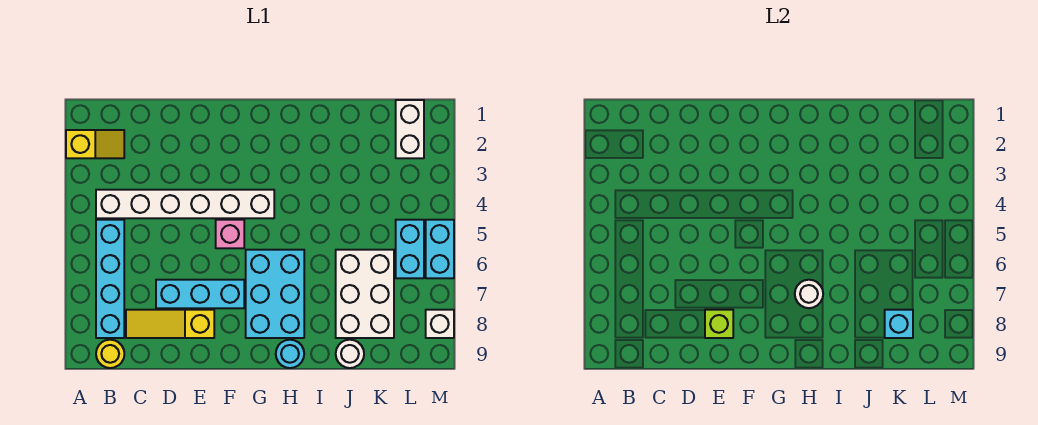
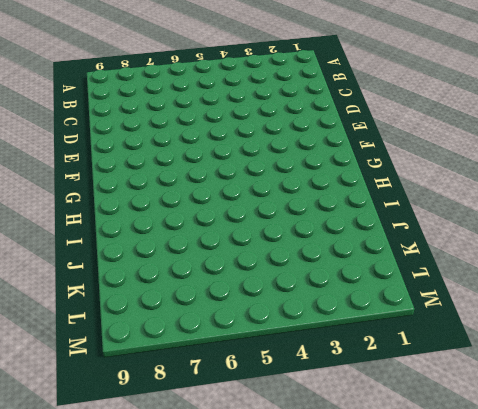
none -> yellow slope A2:B2 level 1 top A
none -> white brick B4:G4 level 1
none -> cyan brick B5:B8 level 1

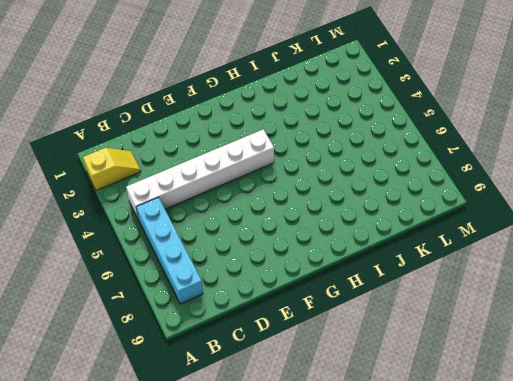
none -> yellow round brick B9 level 1
none -> yellow slope C8:E8 level 1 top E
none -> cyan brick D7:F7 level 1

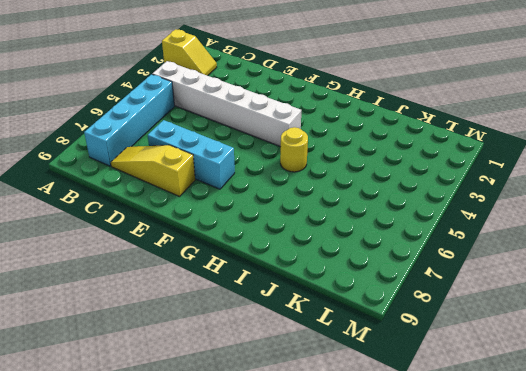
yellow round brick H5 level 1 -> yellow round brick B9 level 1
none -> pink brick F5 level 1
none -> cyan brick G6:H8 level 1
none -> cyan round brick H9 level 1

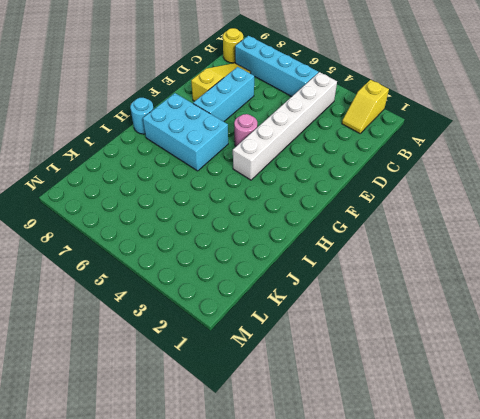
pink round brick F5 level 1 -> pink brick F5 level 1
none -> white brick J6:K8 level 1
none -> white round brick J9 level 1
none -> white brick L1:L2 level 1

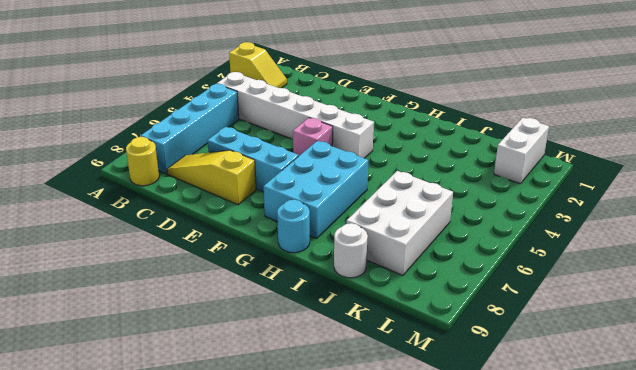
none -> cyan brick L5:L6 level 1
none -> cyan brick M5:M6 level 1
none -> white brick M8 level 1

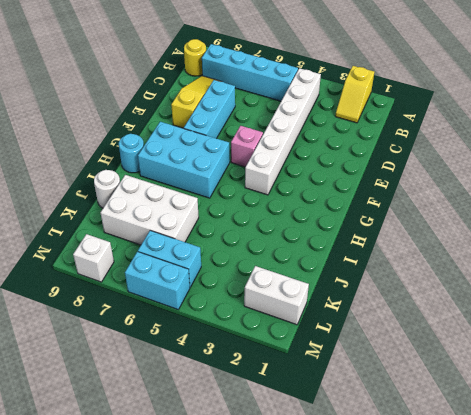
none -> lime brick E8 level 2
none -> white round brick H7 level 2
none -> cyan brick K8 level 2

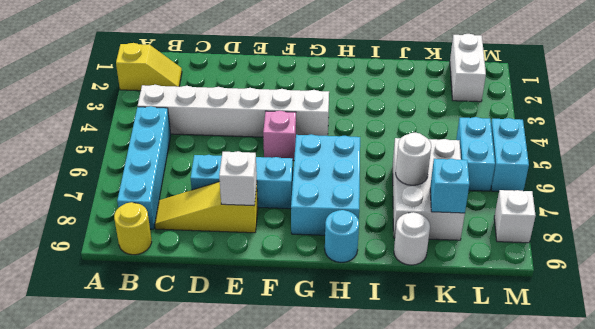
white brick E8 level 2 -> lime brick E8 level 2
white round brick J7 level 2 -> white round brick H7 level 2

